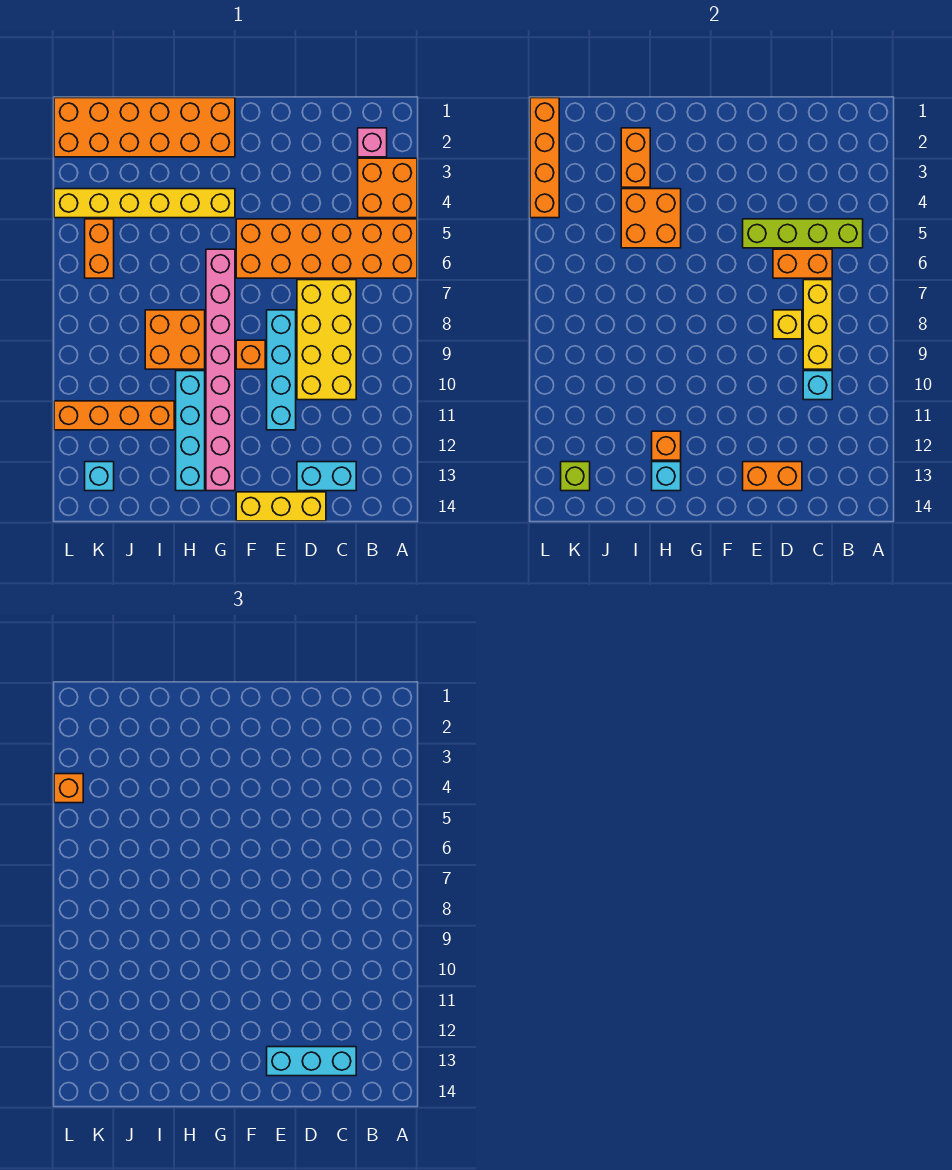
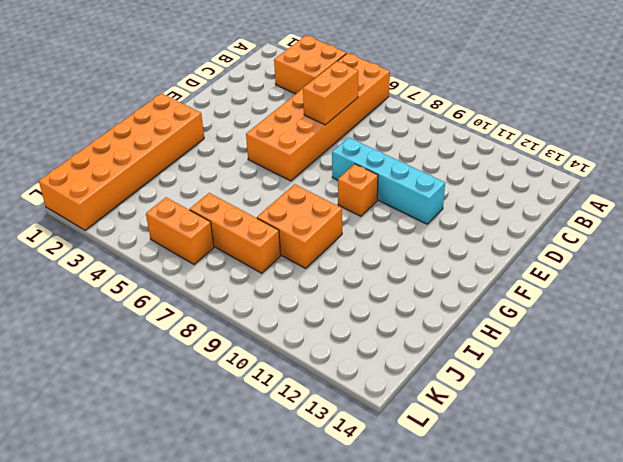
orange brick J6:J8 level 1 -> none
none -> pink brick B2 level 1
none -> yellow brick C7:D10 level 1
none -> cyan brick C13:D13 level 1
none -> yellow brick D14:F14 level 1

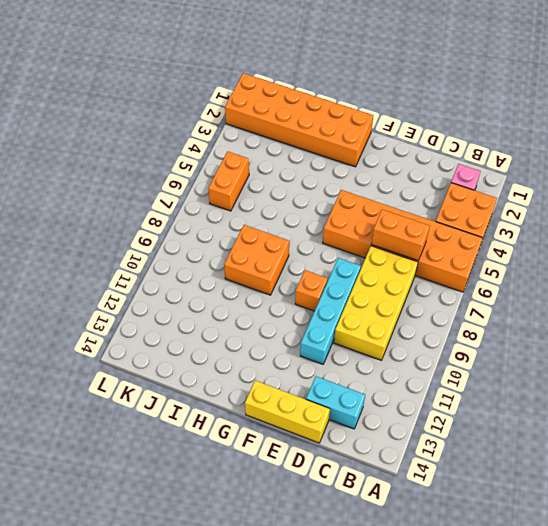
none -> yellow brick G4:L4 level 1
none -> pink brick G6:G13 level 1
none -> cyan brick H10:H13 level 1
none -> orange brick I11:L11 level 1

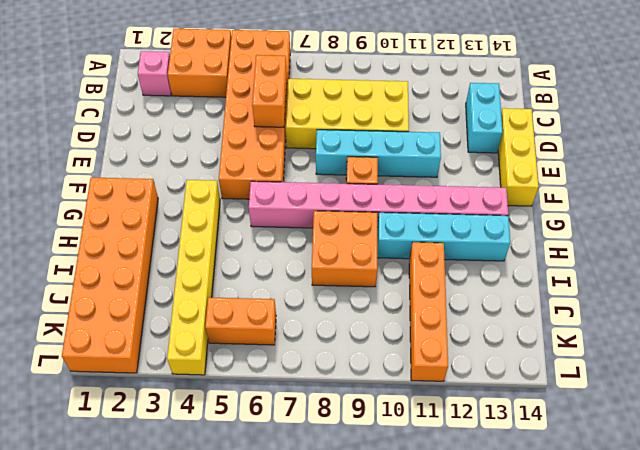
none -> cyan brick K13 level 1
none -> lime brick B5:E5 level 2
none -> yellow brick C7:C9 level 2
none -> cyan brick C10 level 2

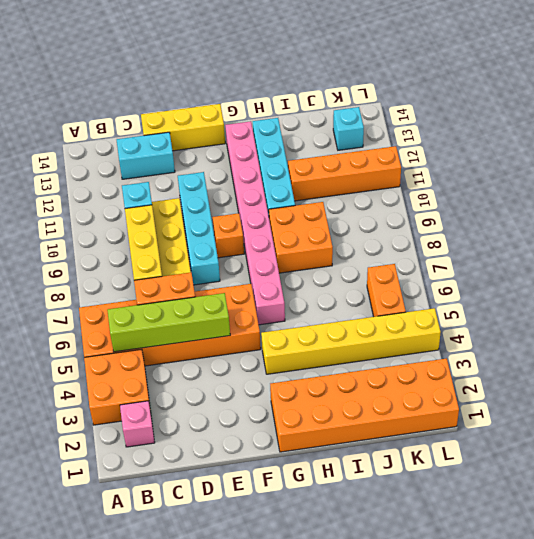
none -> yellow brick D8 level 2
none -> orange brick D13:E13 level 2
none -> orange brick H4:I5 level 2
none -> orange brick H12 level 2

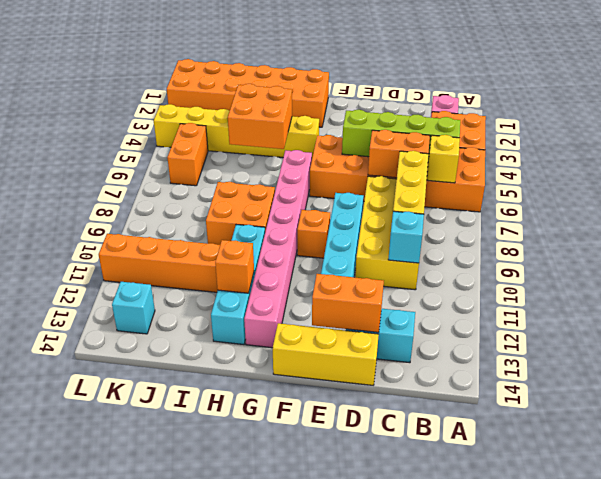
yellow brick B6 level 2 -> yellow brick D8 level 2
none -> cyan brick H13 level 2
none -> orange brick I2:I3 level 2
none -> lime brick K13 level 2
none -> orange brick L1:L4 level 2

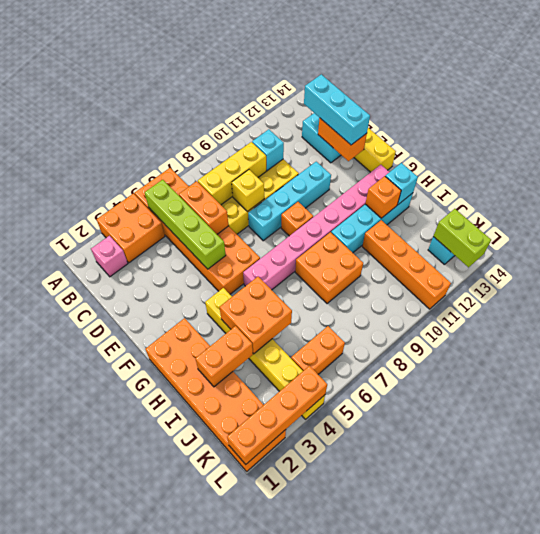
lime brick K13:L13 level 2 -> lime brick K13 level 2
none -> orange brick L4 level 3

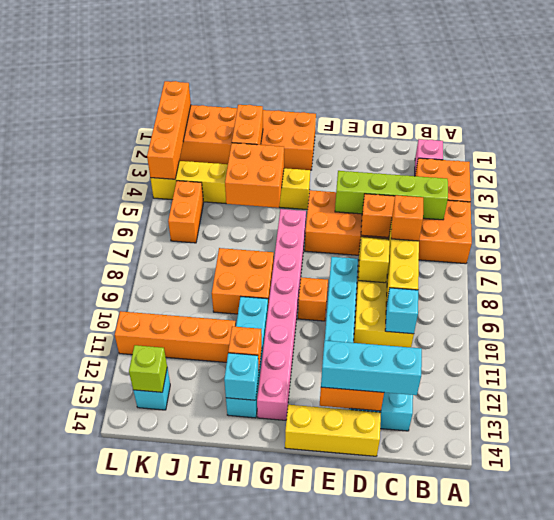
orange brick C7 level 3 -> orange brick L4 level 3

